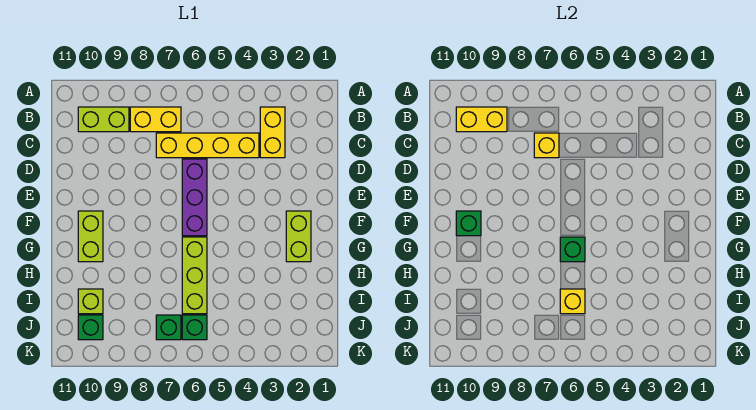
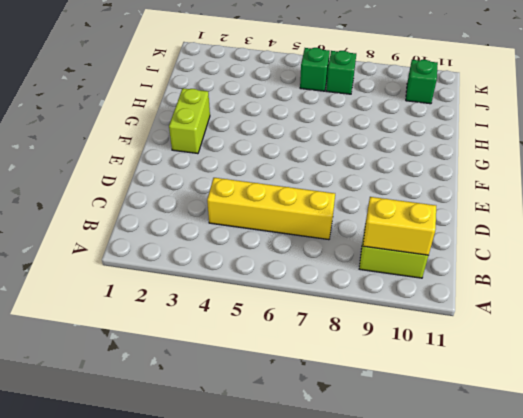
none -> yellow brick B3:C3 level 1
none -> yellow brick B7:B8 level 1
none -> purple brick D6:F6 level 1

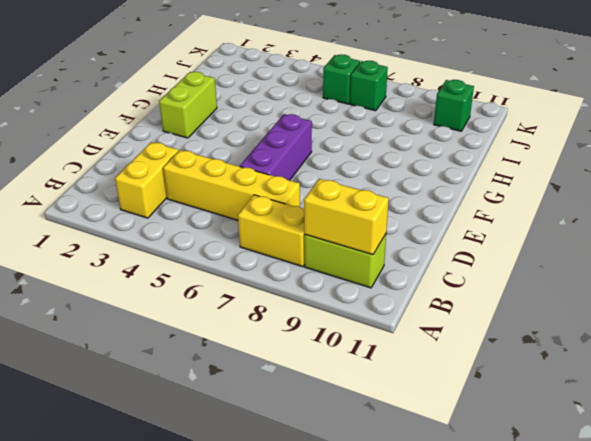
none -> lime brick F10:G10 level 1
none -> lime brick G6:I6 level 1
none -> lime brick I10 level 1

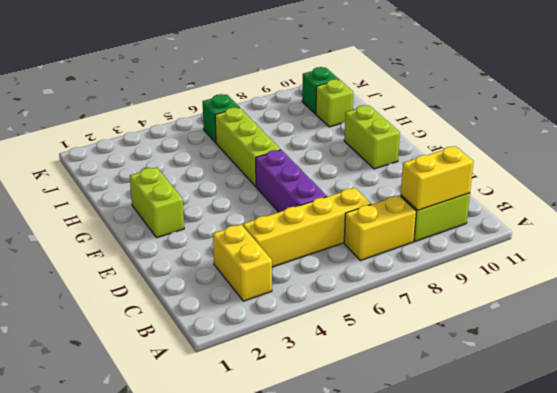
none -> green brick J7 level 1
none -> yellow brick C7 level 2
none -> green brick F10 level 2

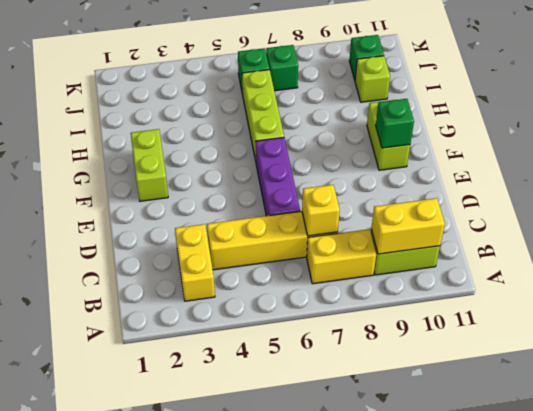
none -> green brick G6 level 2
none -> yellow brick I6 level 2

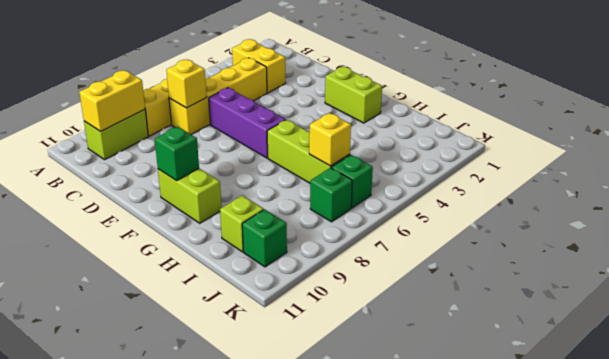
none -> green brick G6 level 2

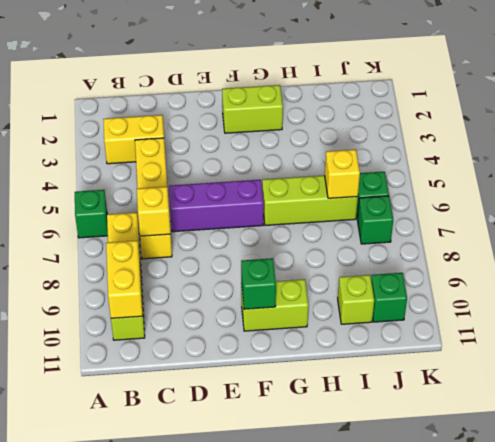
green brick A6 level 1 -> green brick G6 level 2

